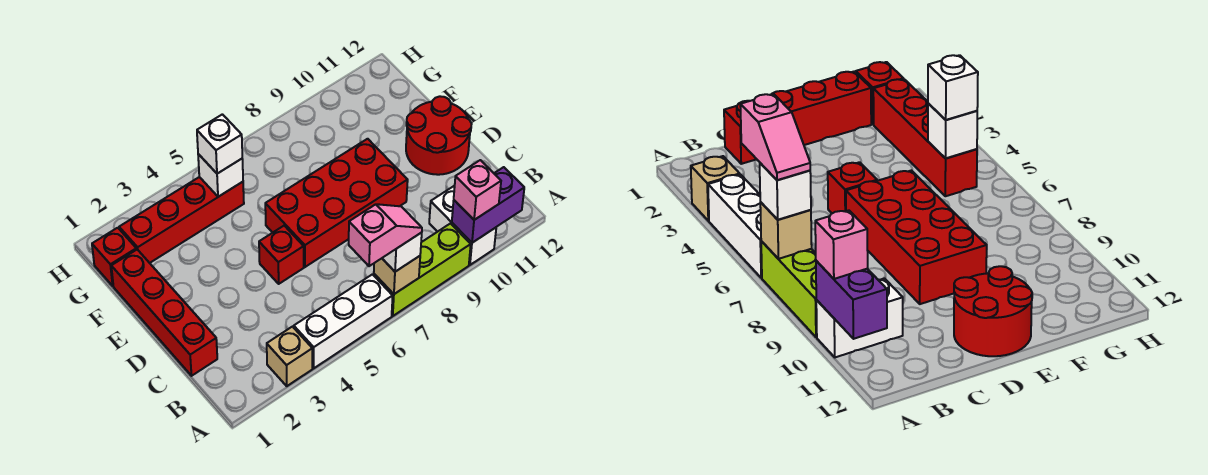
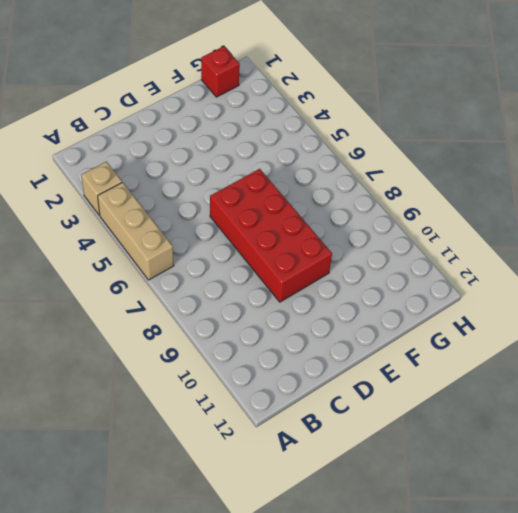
tan brick A4:A6 level 1 -> white brick A4:A6 level 1
none -> lime brick A7:A9 level 1
none -> white brick A10:B10 level 1
none -> red brick C1:F1 level 1

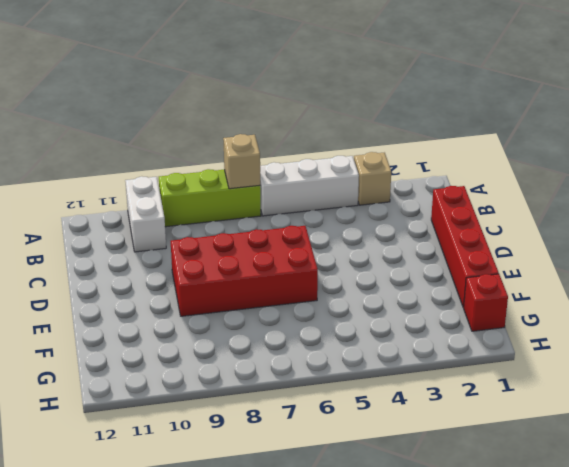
none -> red brick D5 level 1
none -> red round brick D11:E12 level 1
none -> red brick G2:G5 level 1

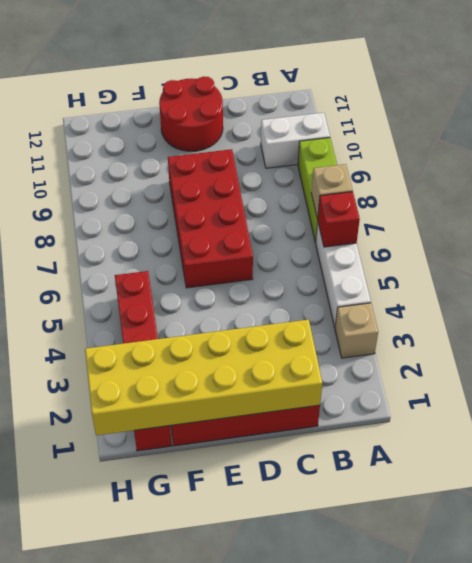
red brick A6 level 2 -> red brick D5 level 1
yellow brick C1:H2 level 2 -> none
none -> purple brick A10:A11 level 2
none -> white brick G5 level 2
none -> white brick A7 level 3

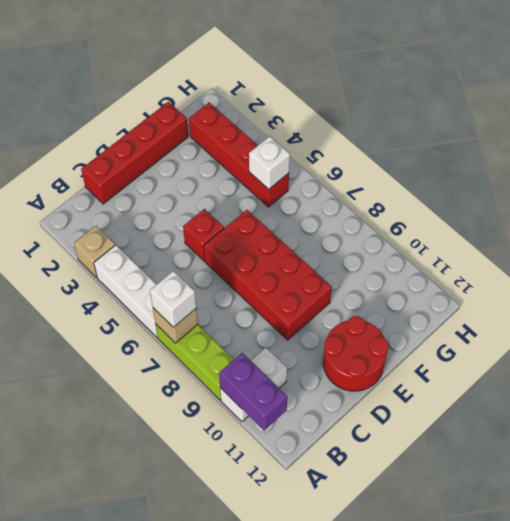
none -> red brick G1 level 1
none -> pink brick A10 level 3
none -> white brick G5 level 3

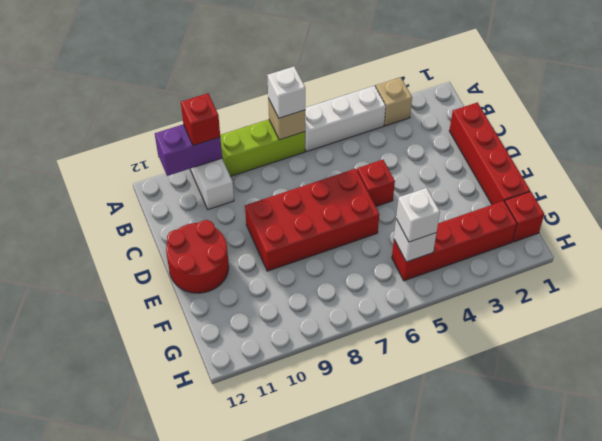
red brick A10 level 3 -> pink brick A10 level 3
none -> pink slope A6:A7 level 4 top 6

